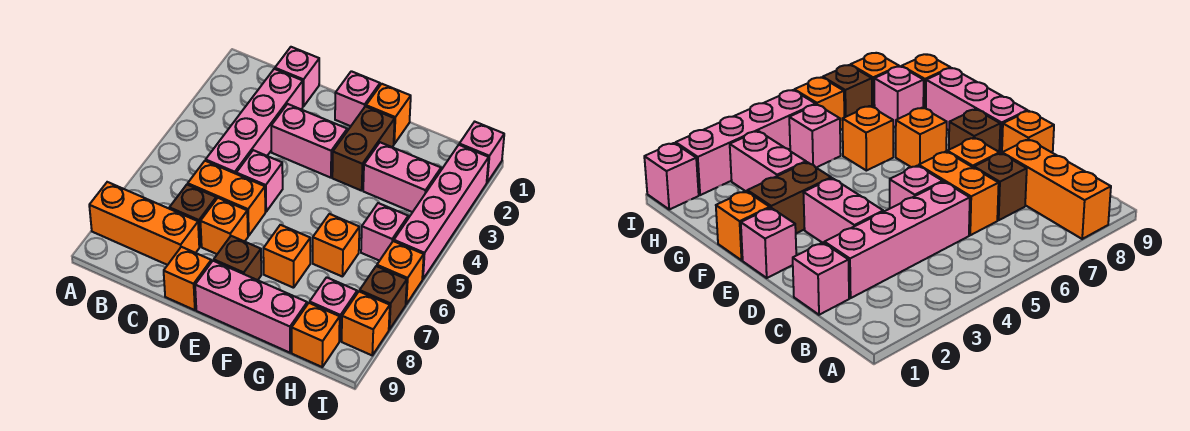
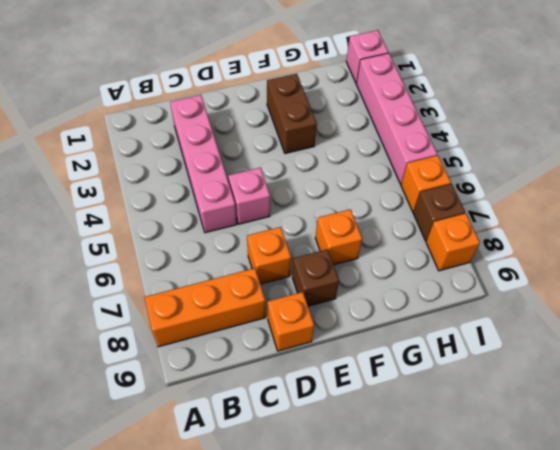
none -> pink brick C1 level 1
none -> orange brick C6:D6 level 1
none -> brown brick C7 level 1

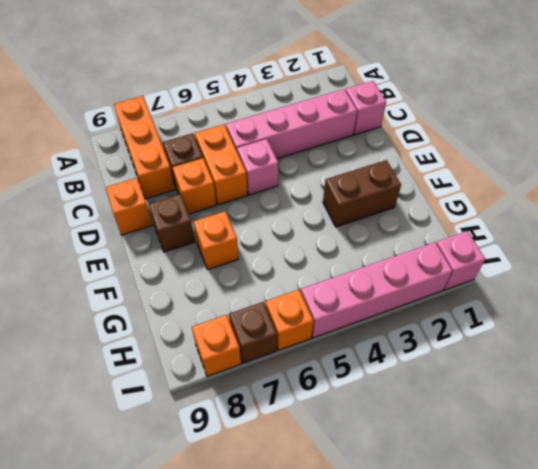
none -> pink brick D3:E3 level 1
none -> pink brick E1 level 1
none -> pink brick E9:G9 level 1

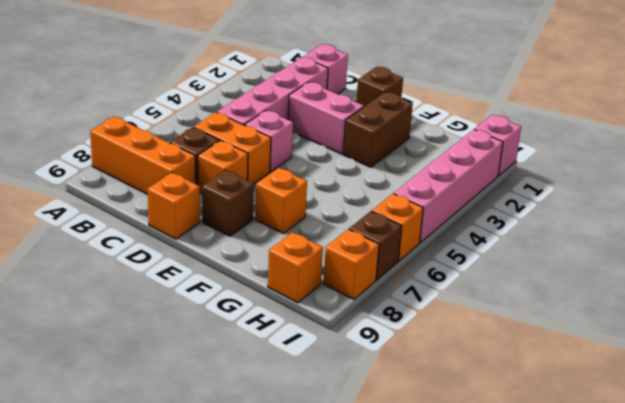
brown brick E1 level 1 -> pink brick E1 level 1
none -> pink brick E9:G9 level 1
none -> orange brick F1 level 1
none -> pink brick G3:H3 level 1

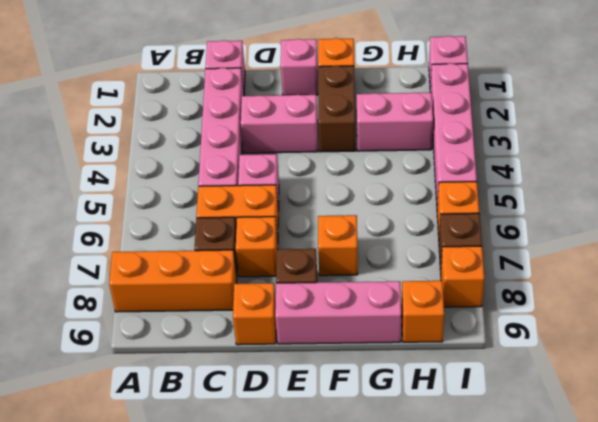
none -> orange brick G6 level 1
none -> pink brick H5 level 1
none -> pink brick H8 level 1

